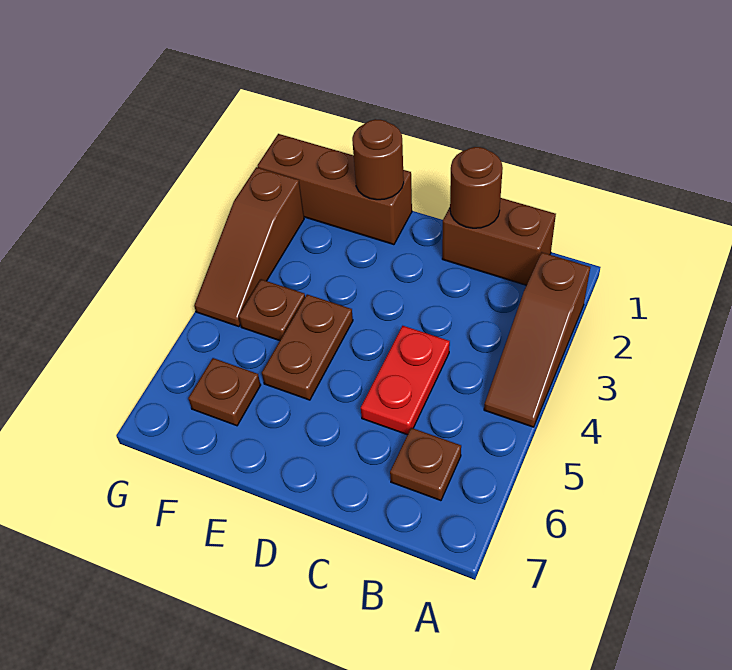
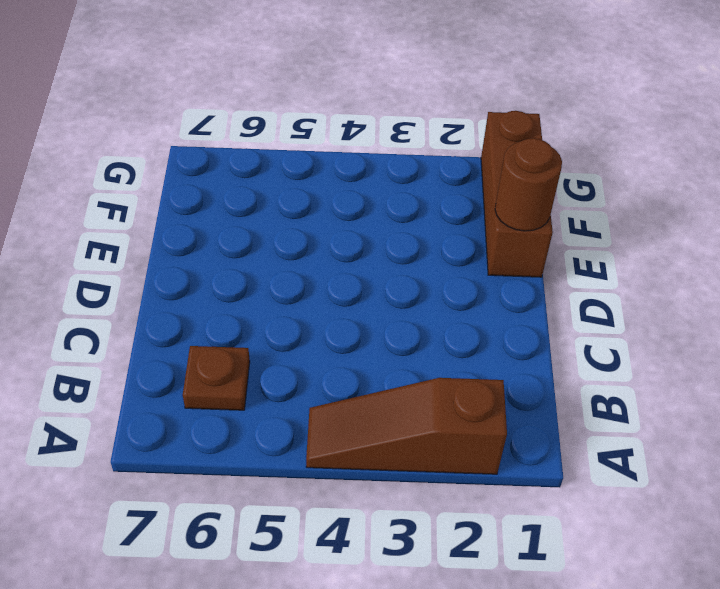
none -> brown brick B1:C1 level 1
none -> red plate C4:C5 level 1

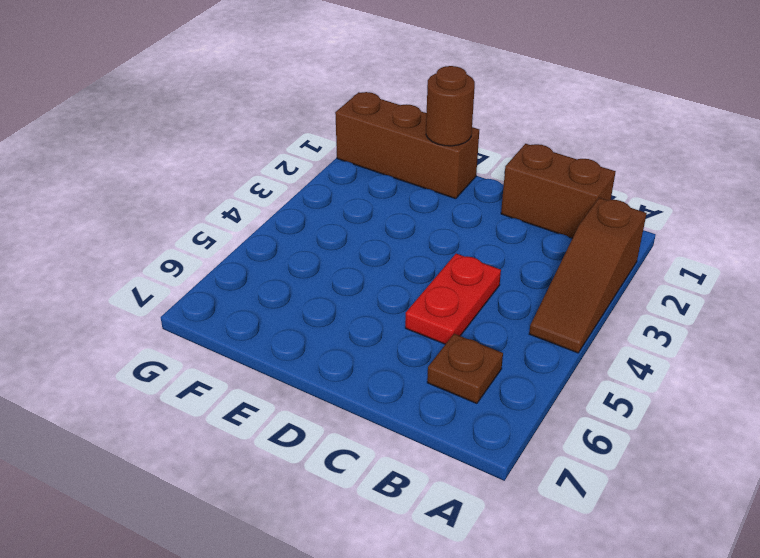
none -> brown plate E4:E5 level 1
none -> brown plate F4 level 1

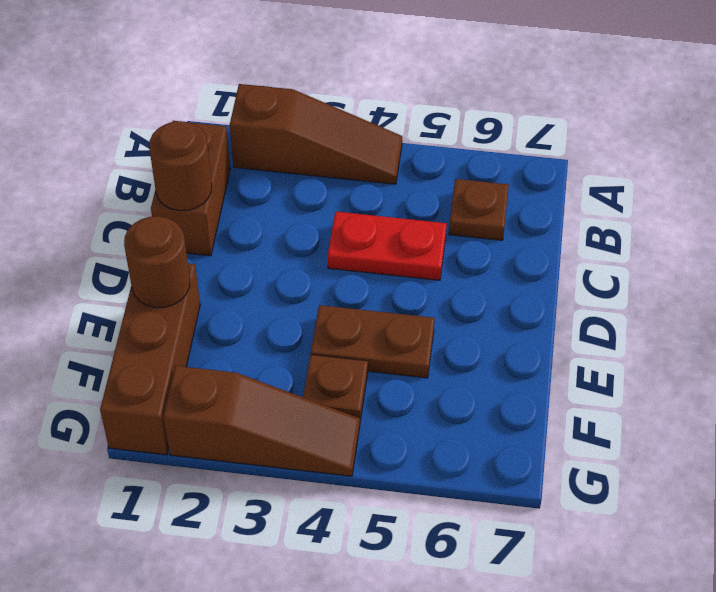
none -> brown plate F6 level 1

